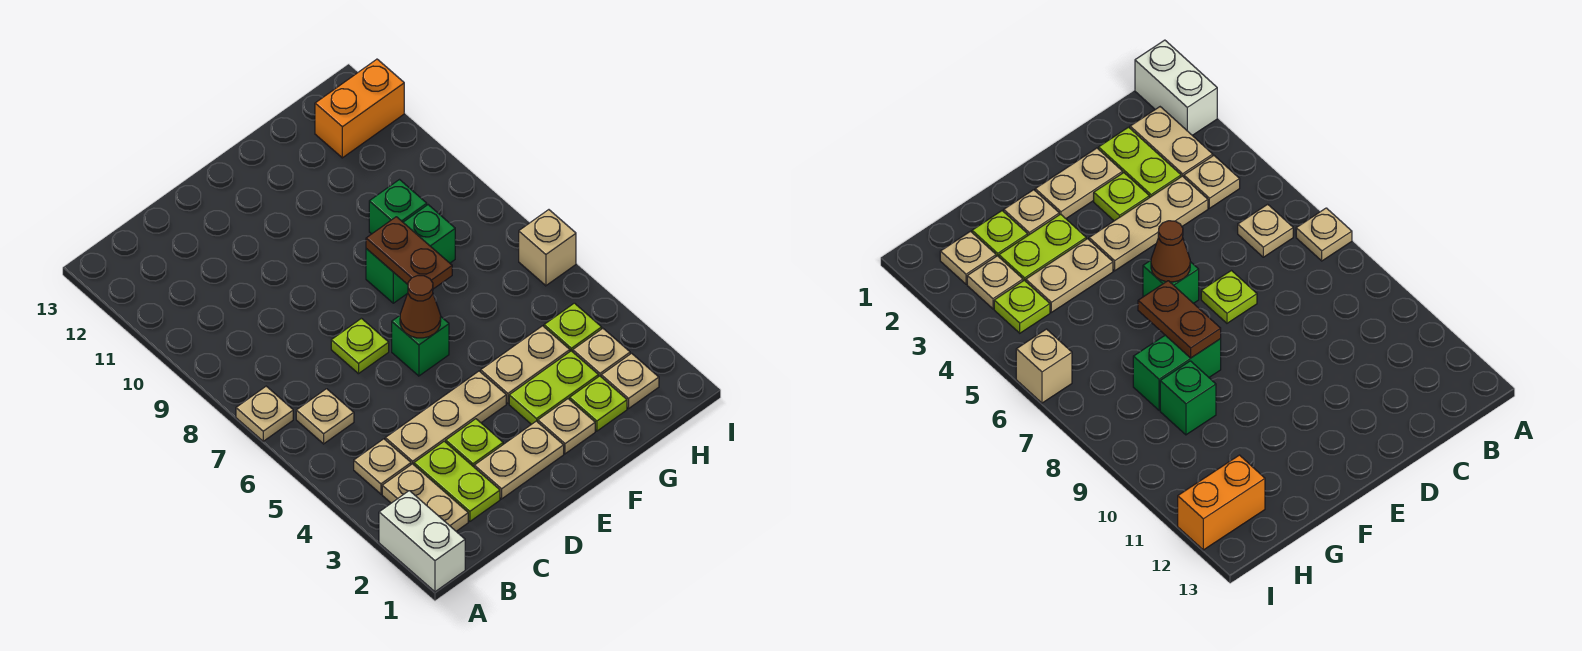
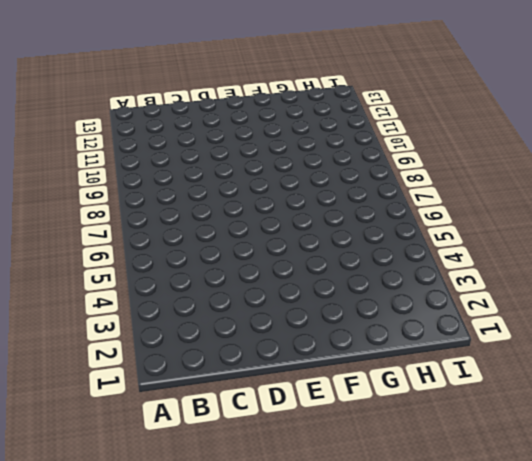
none -> white brick A1:A2 level 1
none -> tan plate A7 level 1
none -> tan plate B2:B3 level 1

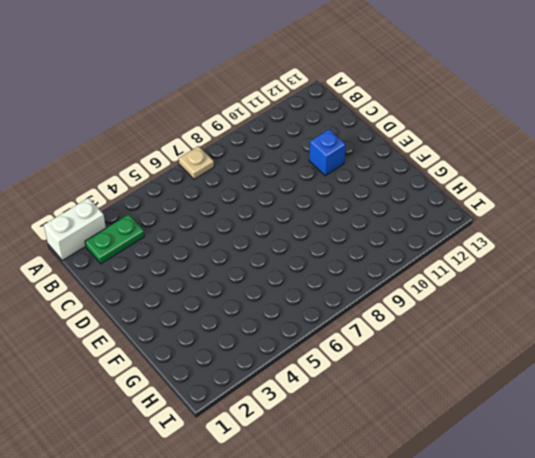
green plate B2:B3 level 1 -> tan plate B2:B3 level 1
blue brick D11 level 1 -> none
none -> tan plate B4 level 1
none -> tan plate B6 level 1
none -> lime plate C2:C3 level 1

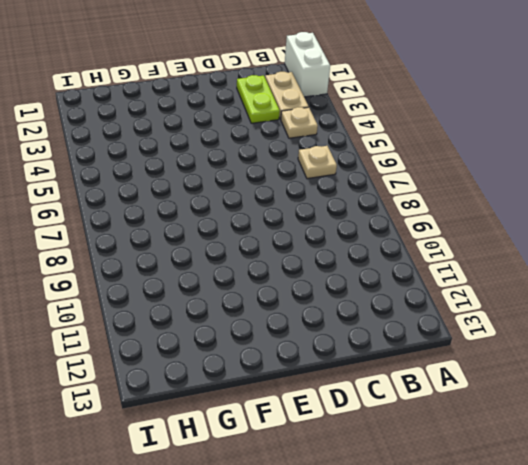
none -> tan plate A7 level 1
none -> tan plate C4:E4 level 1
none -> tan plate D2:E2 level 1

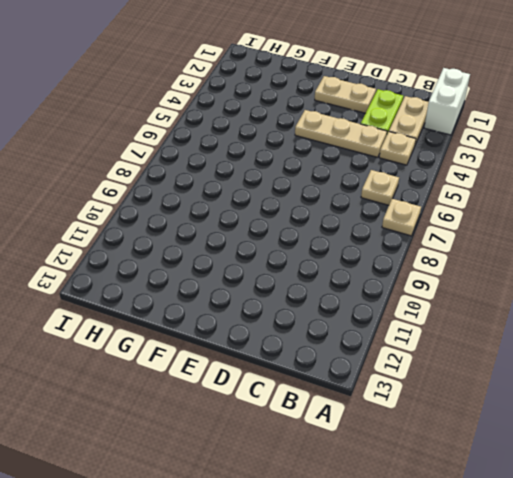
none -> lime plate D3 level 1
none -> lime plate D7 level 1
none -> green brick E6 level 1

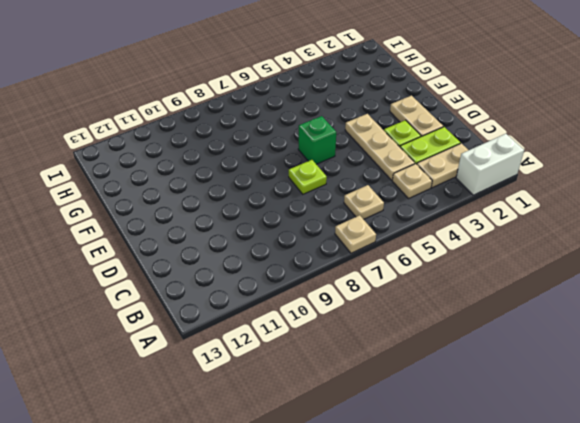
none -> tan plate F2 level 1
none -> lime plate F3:G3 level 1
none -> tan plate F4:G4 level 1

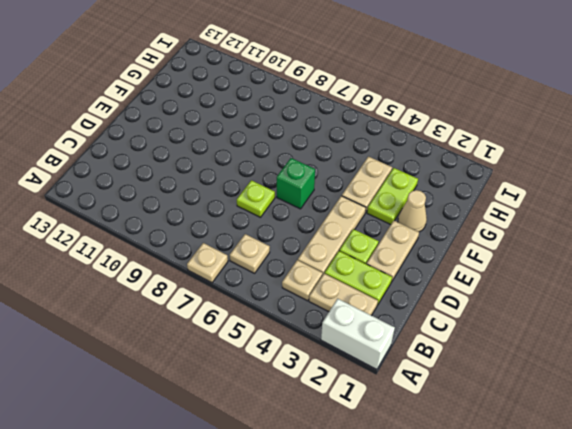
tan cone F2 level 1 -> tan plate F2 level 1
none -> green brick F8:G8 level 1
none -> lime plate G2 level 1
none -> green brick G9 level 1

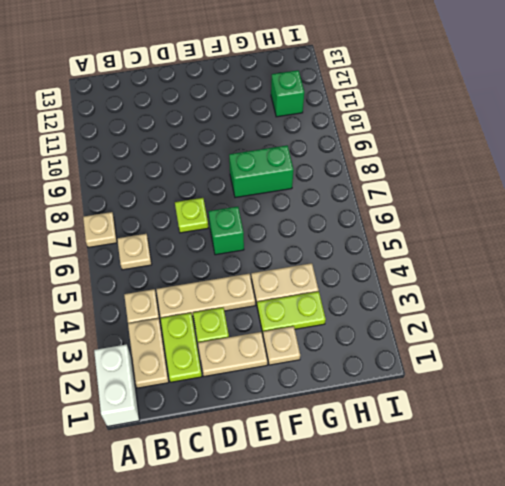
green brick H11 level 1 -> green brick G9 level 1
none -> lime plate G2 level 1
none -> tan plate H2 level 1
none -> tan plate H3 level 1

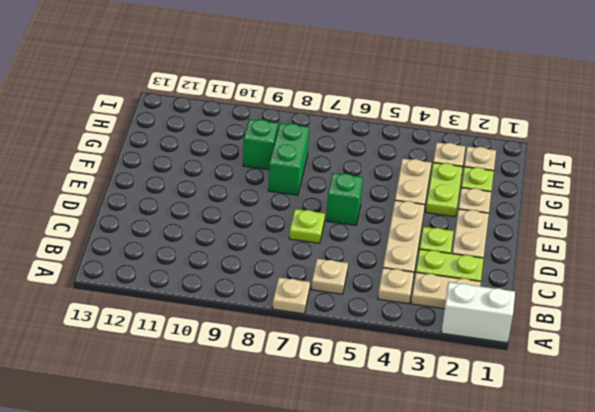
none -> lime plate H4 level 1
none -> orange brick H12:I12 level 1
none -> tan brick I6 level 1

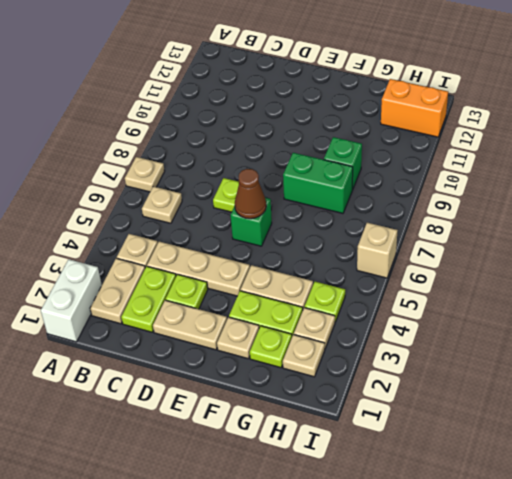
none -> brown plate F7:F8 level 2

